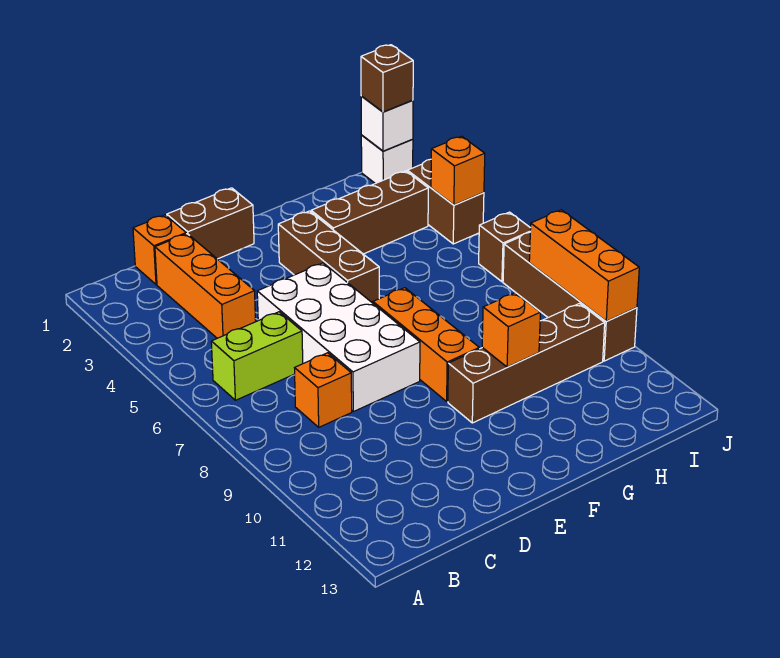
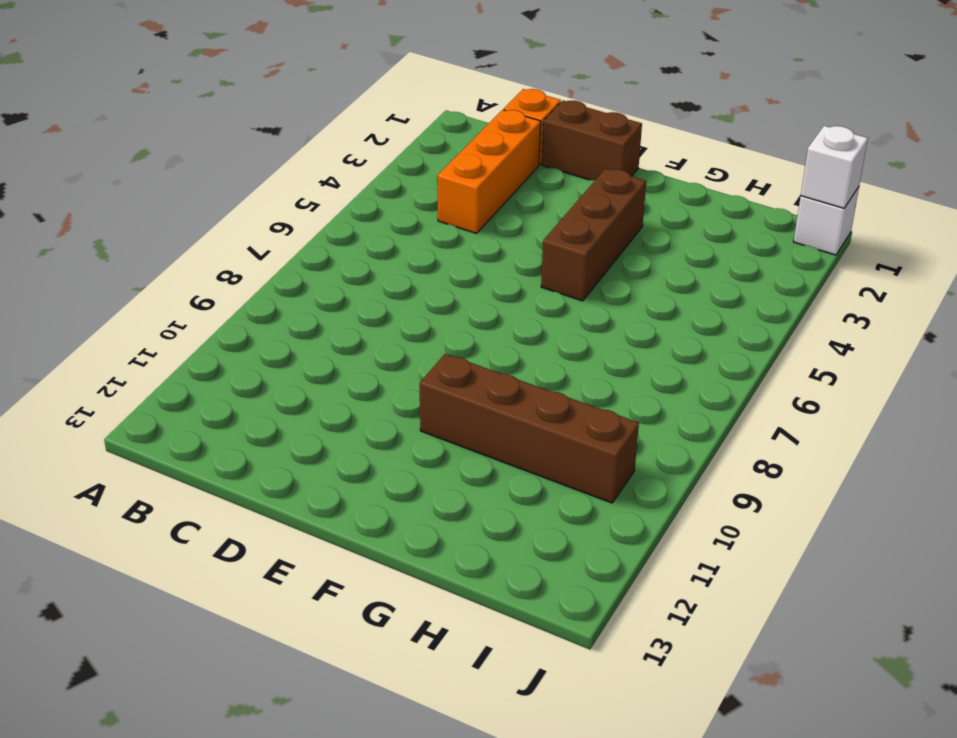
none -> lime brick B6:C6 level 1
none -> orange brick C8 level 1
none -> white brick D5:E8 level 1

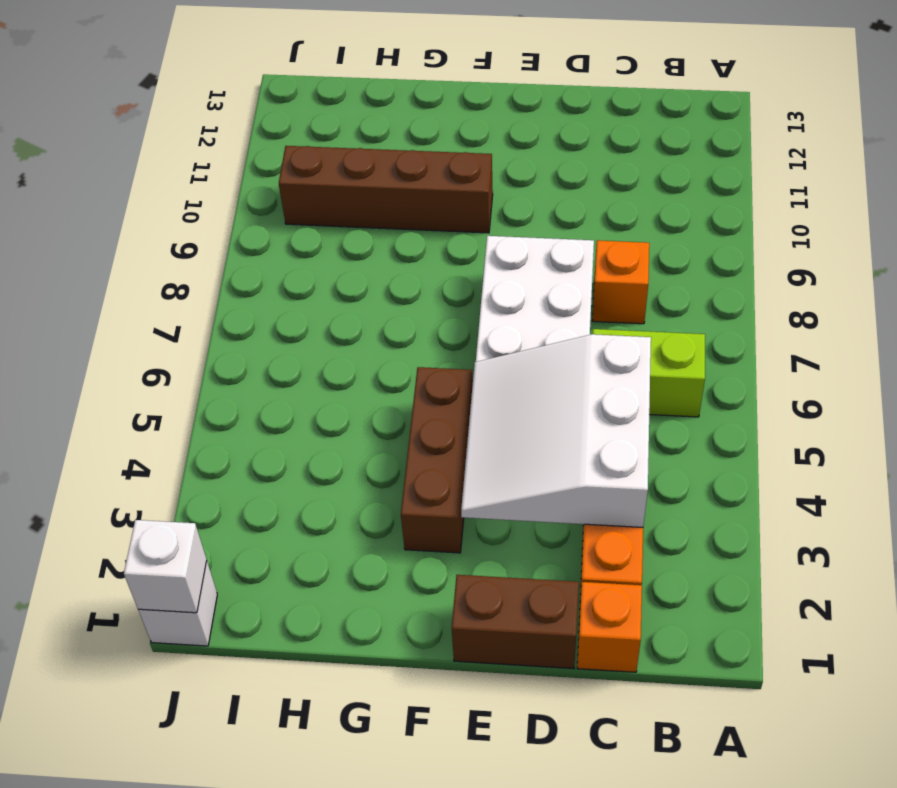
white slope C3:E5 level 2 top C -> none
none -> orange brick F7:F9 level 1
none -> brown brick G3:I3 level 1
none -> brown brick J3:J4 level 1

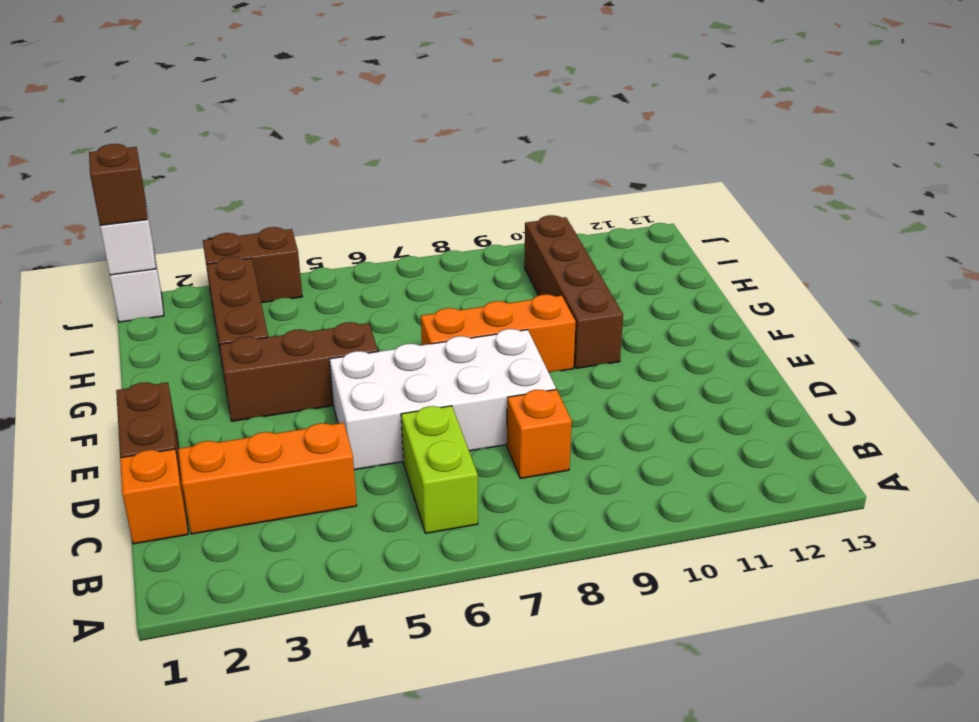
none -> brown brick J6 level 1
none -> brown brick J7:J10 level 1
none -> orange brick G10 level 2

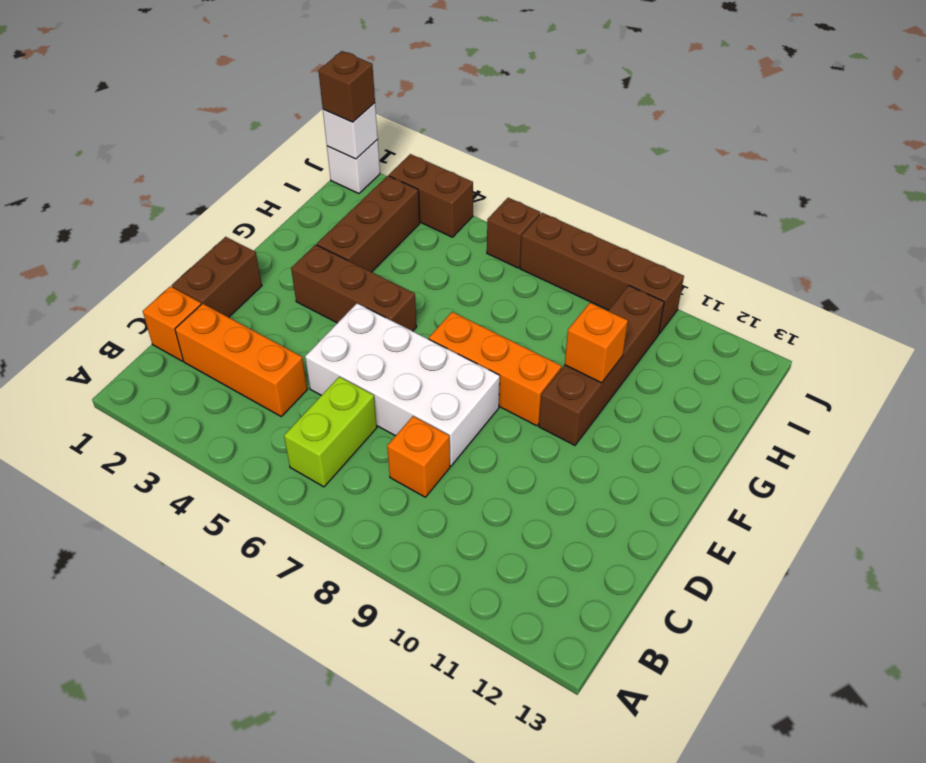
none -> orange brick J4 level 2
none -> orange brick J8:J10 level 2

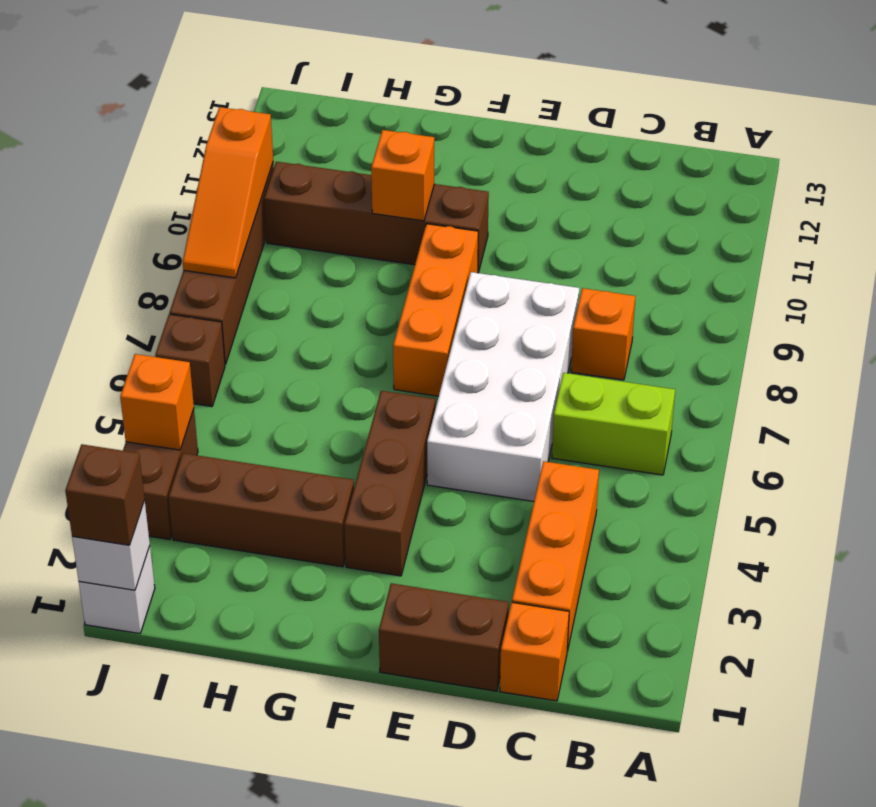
orange slope J8:J10 level 2 top 10 -> orange brick J8:J10 level 2

